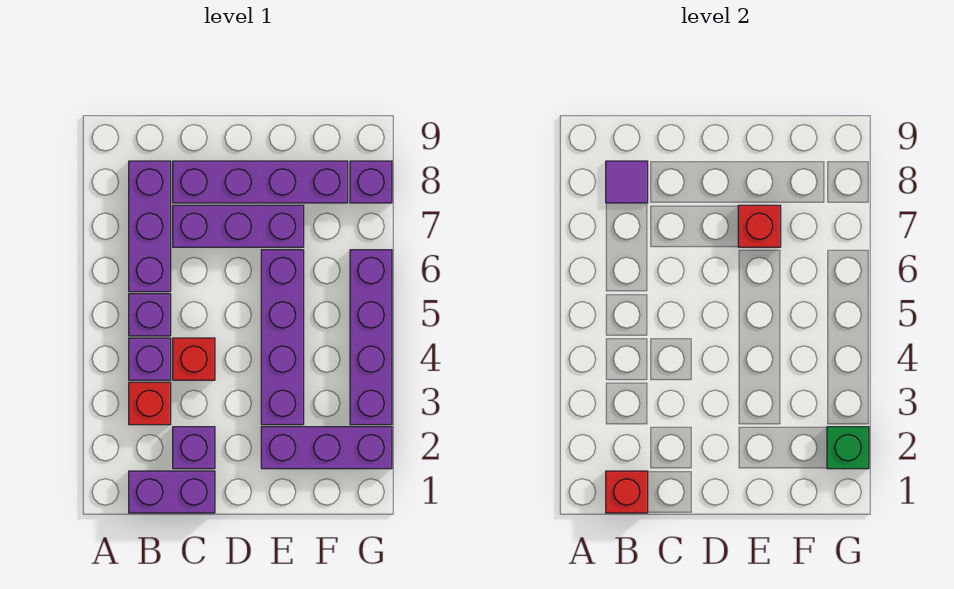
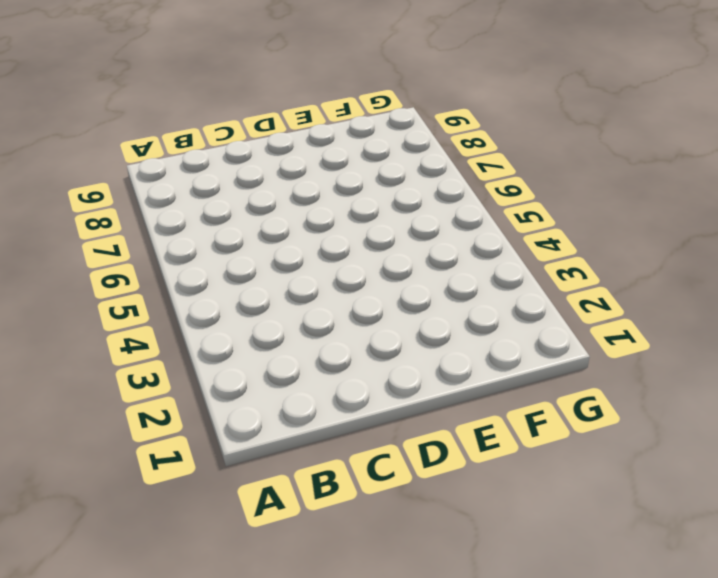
none -> purple brick B1:C1 level 1
none -> red brick B3 level 1
none -> purple brick B4 level 1

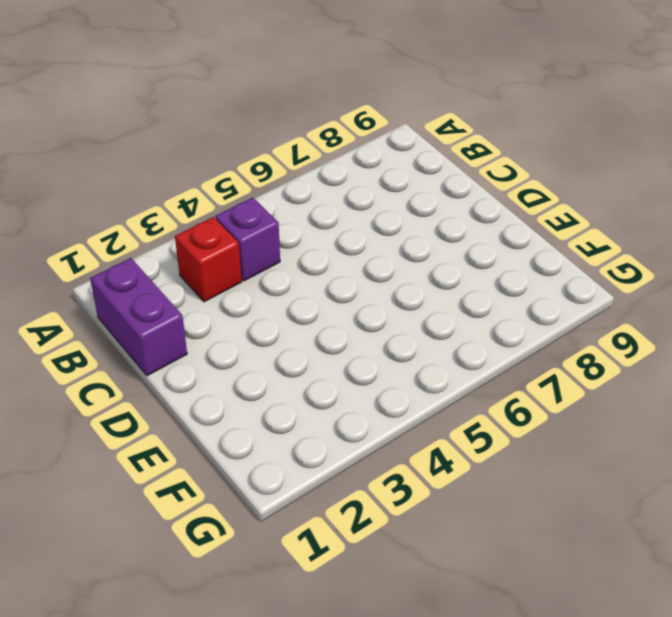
none -> purple brick B5 level 1
none -> purple brick B6:B8 level 1
none -> purple brick C2 level 1

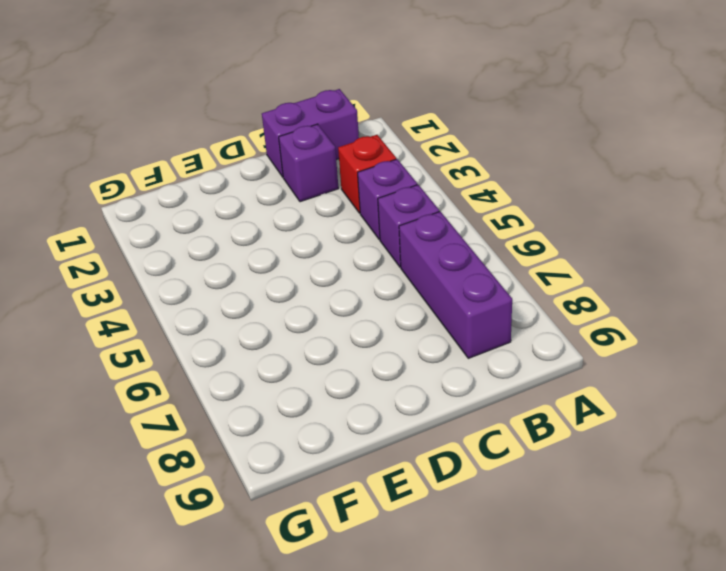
none -> red brick C4 level 1
none -> purple brick C7:E7 level 1
none -> purple brick C8:F8 level 1

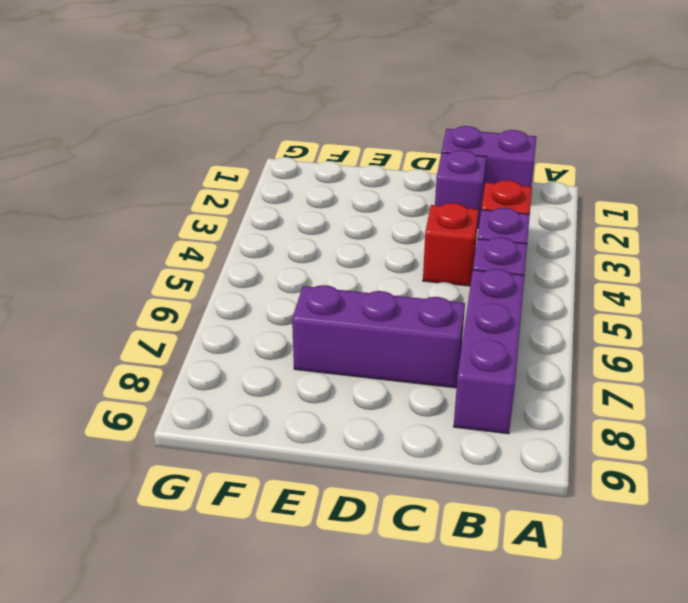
none -> purple brick C8:F8 level 1
none -> purple brick E2:G2 level 1
none -> purple brick E3:E6 level 1

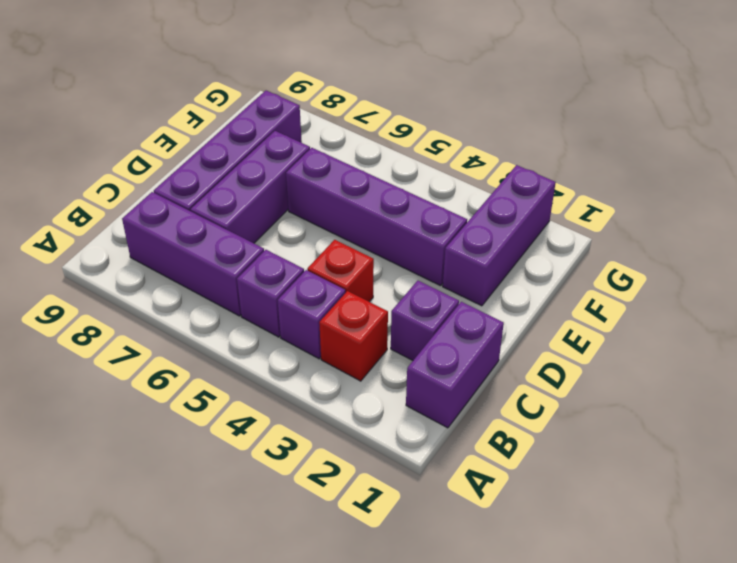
none -> purple brick G3:G6 level 1
none -> purple brick G8 level 1
none -> red brick B1 level 2

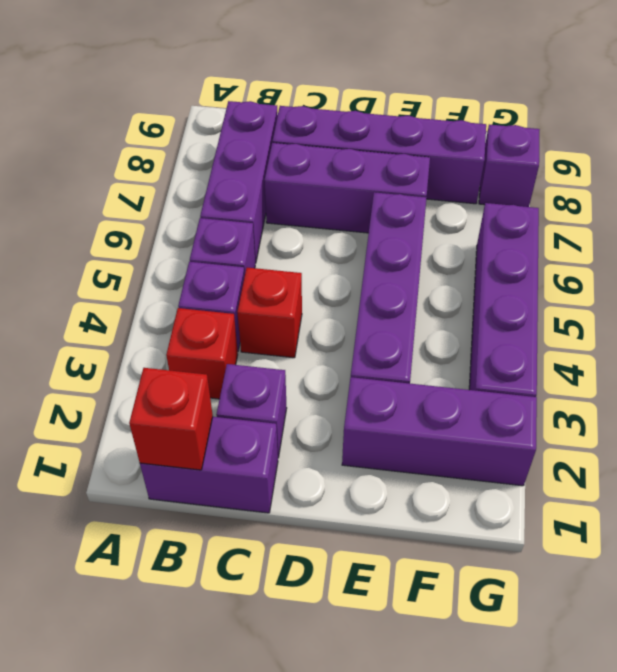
none -> purple tile B8 level 2
none -> red brick E7 level 2
none -> green brick G2 level 2

